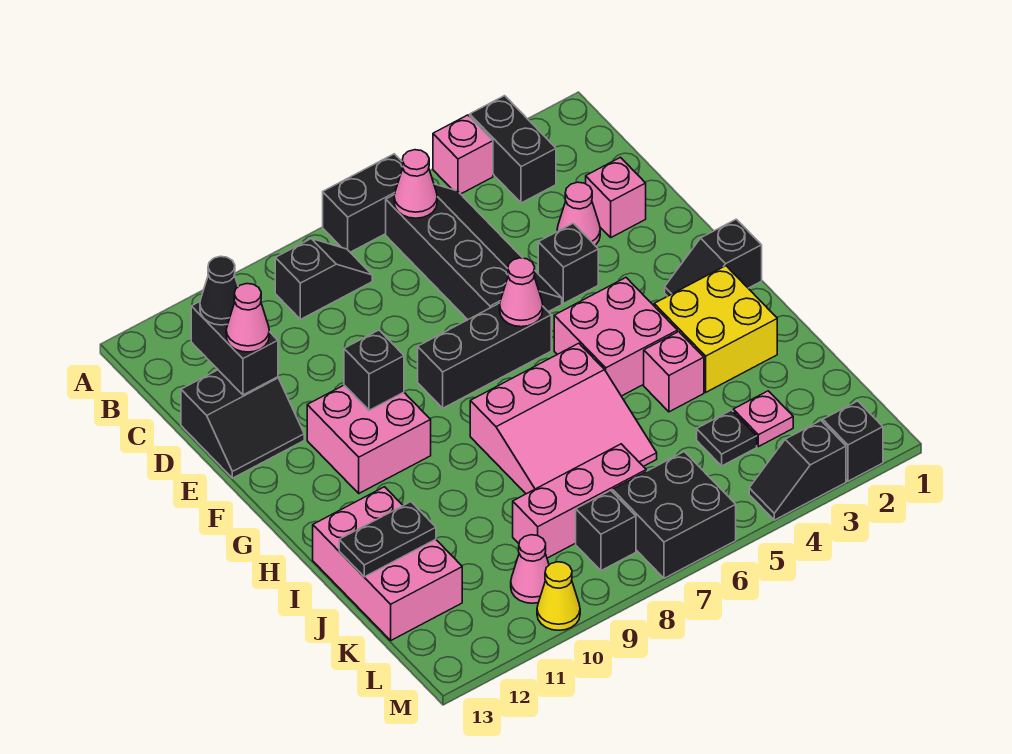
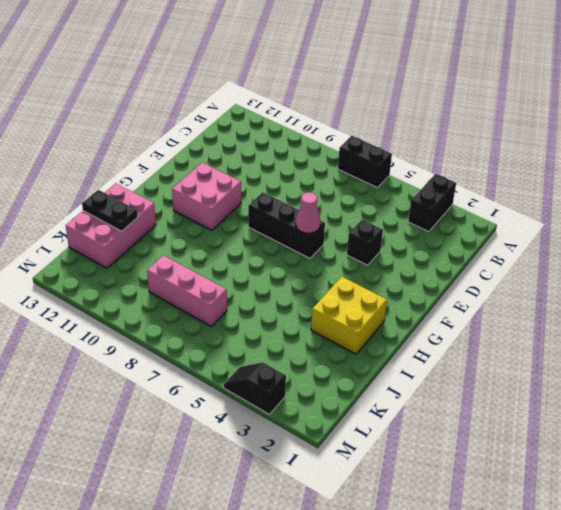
none -> pink brick A4 level 1
none -> black slope B5:E6 level 1 top 6
none -> black slope B8:B9 level 1 top 9
none -> pink brick D2 level 1

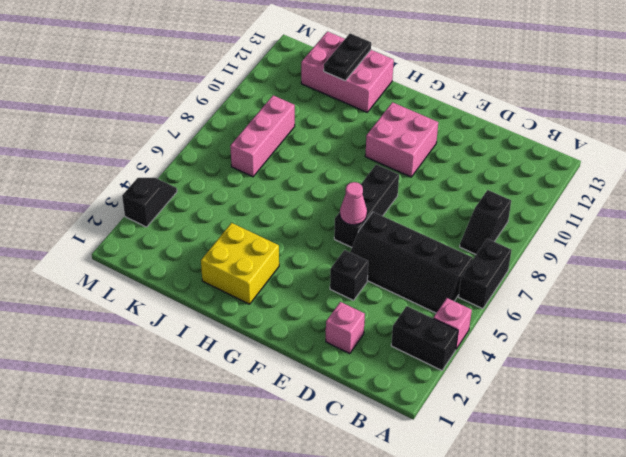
none -> pink cone D3 level 1
none -> black slope D12:E13 level 1 top D
none -> black slope G1:G2 level 1 top 1
none -> pink brick G4:H5 level 1

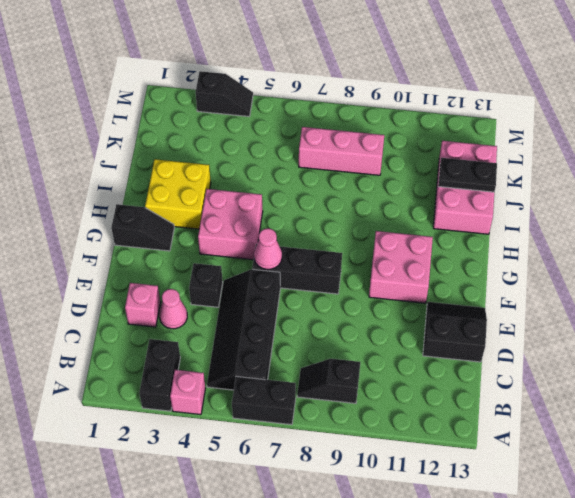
none -> pink slope H6:J8 level 1 top H
none -> pink brick I4 level 1
none -> pink plate K3 level 1
none -> black plate K4 level 1

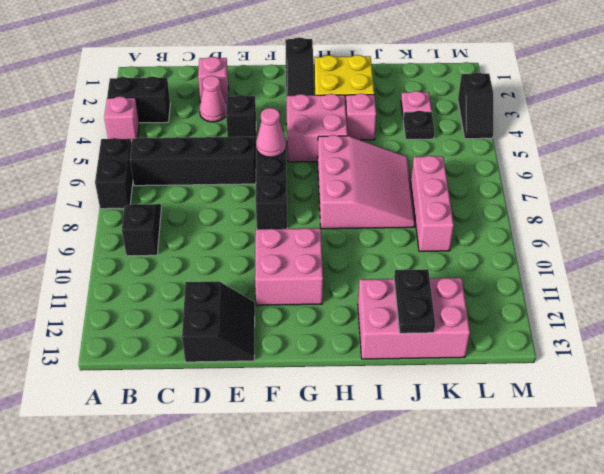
none -> black brick L6:M7 level 1
none -> black brick L8 level 1
none -> pink cone L10 level 1
none -> black brick M2 level 1

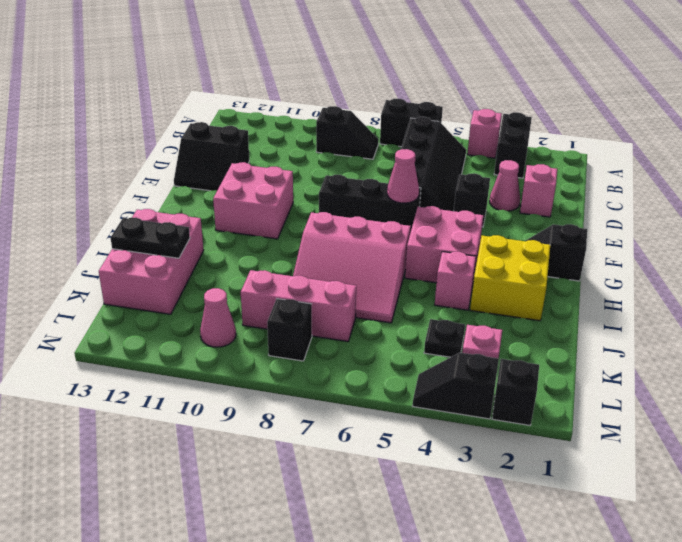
none -> black brick L6:M7 level 1
none -> yellow cone M10 level 1
none -> pink cone B6 level 2
none -> black brick C12:D12 level 2

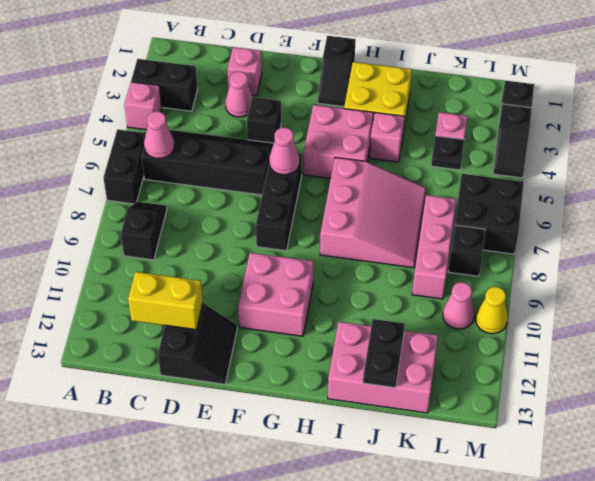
yellow brick C12:D12 level 2 -> black brick C12:D12 level 2
none -> black brick F10 level 2
none -> black cone C12 level 3
none -> pink cone D12 level 3

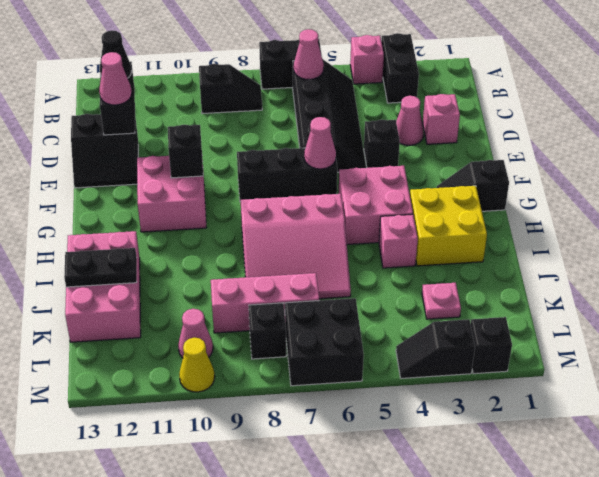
none -> black plate K4 level 1

